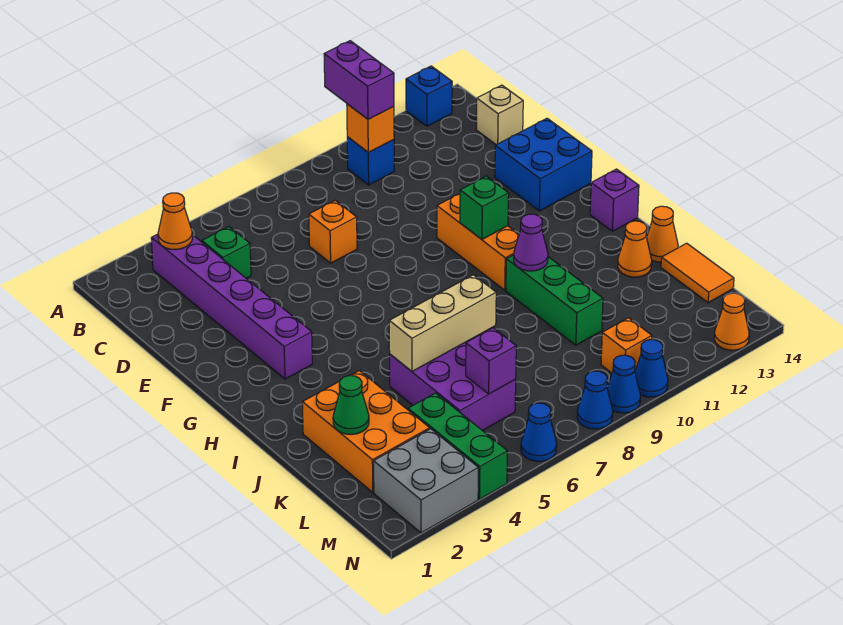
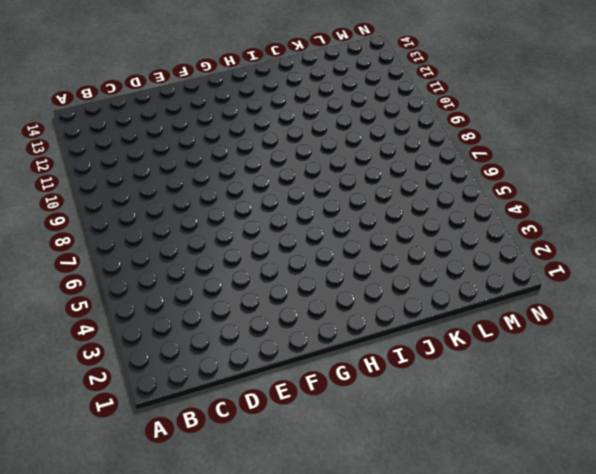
none -> blue brick A13 level 1
none -> purple brick B3:G3 level 1
none -> blue brick B10 level 1
none -> green brick C4 level 1

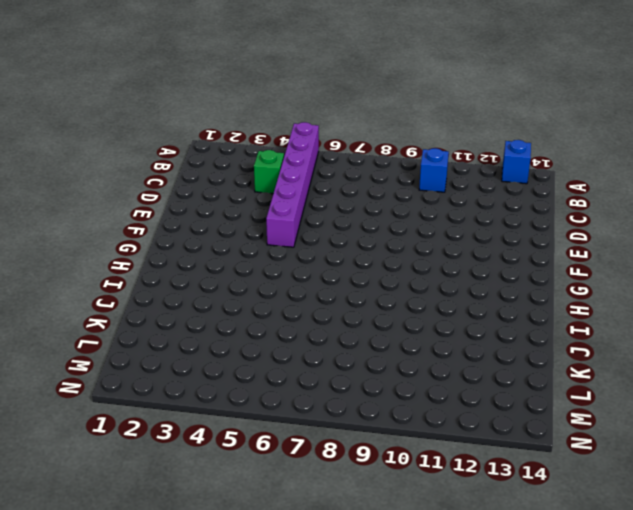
purple brick A5:F5 level 1 -> purple brick B3:G3 level 1
none -> tan brick C14 level 1
none -> orange brick D7 level 1
none -> blue brick E13:F14 level 1
none -> orange brick F10:H10 level 1

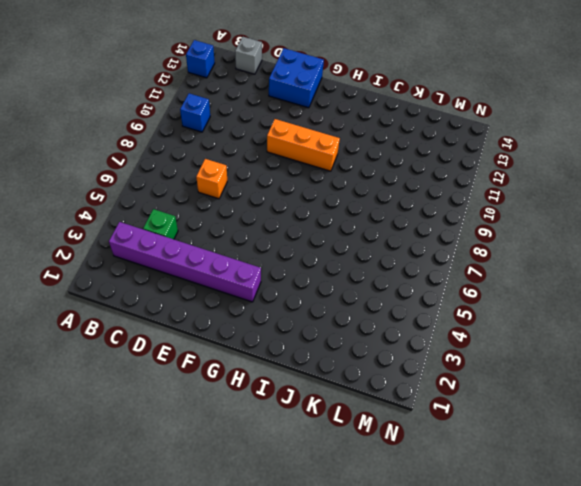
grey brick C14 level 1 -> tan brick C14 level 1
none -> purple brick H14 level 1
none -> green brick I10:K10 level 1
none -> orange brick J2:L3 level 1
none -> purple brick J5:L6 level 1

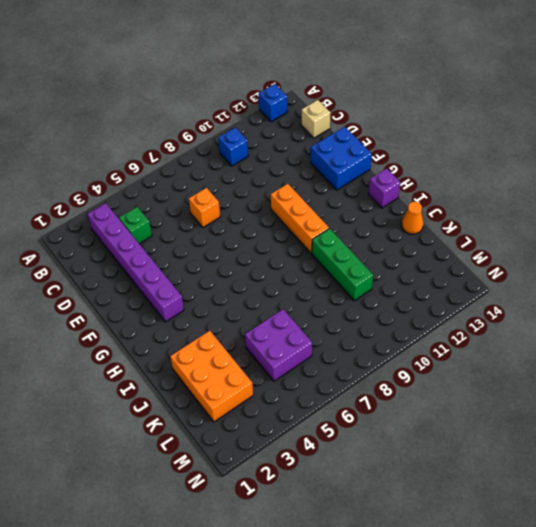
purple brick K5:L6 level 1 -> purple brick J5:L6 level 1
none -> orange cone J13 level 1
none -> orange tile K14:L14 level 1
none -> green brick L4:N4 level 1
none -> grey brick M2:N3 level 1

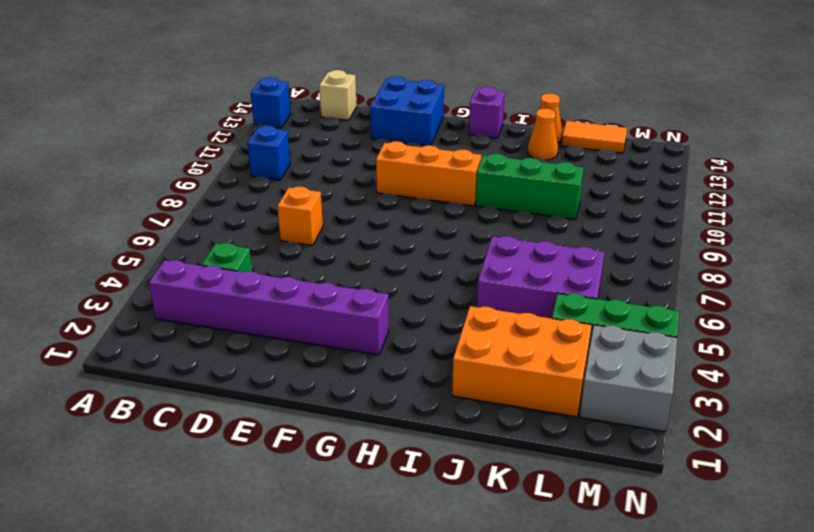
none -> orange brick M10 level 1
none -> blue cone N6 level 1
none -> blue cone N8 level 1
none -> blue cone N9 level 1

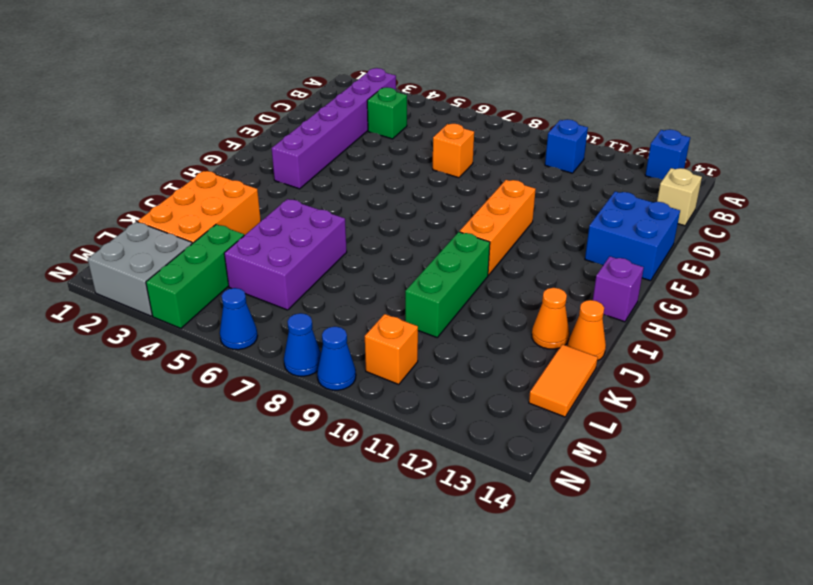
none -> blue cone N10 level 1
none -> orange cone N13 level 1
none -> orange cone B3 level 2
none -> orange brick B10 level 2

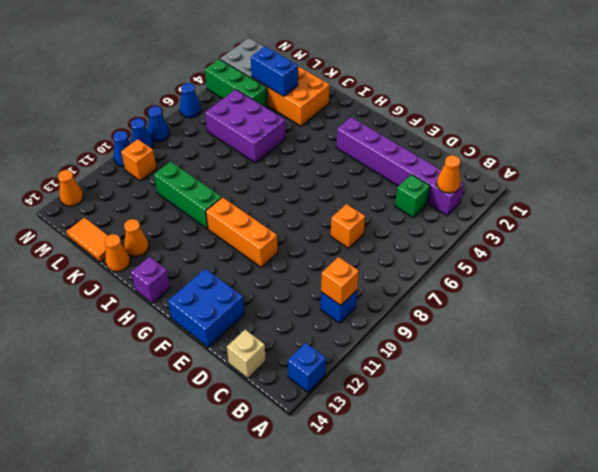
blue brick K3:L3 level 2 -> none
none -> green brick G10 level 2
none -> purple cone I10 level 2
none -> tan brick J5:J7 level 2
none -> green cone K2 level 2

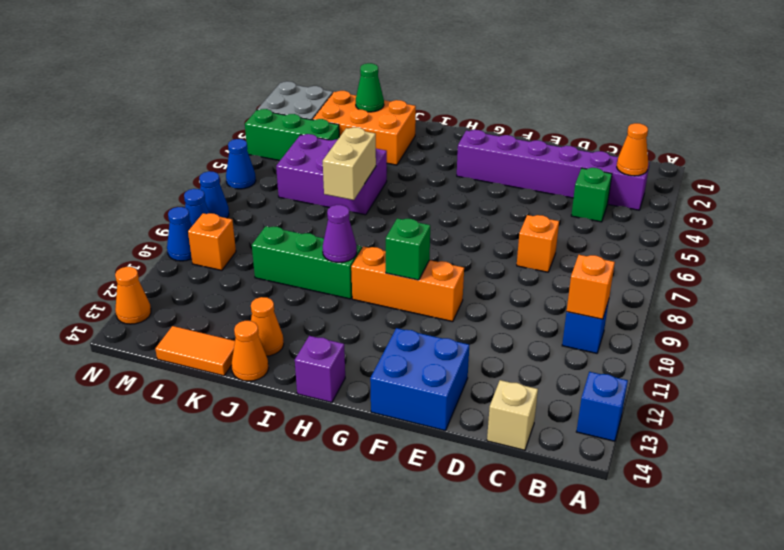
tan brick J6:J7 level 2 -> tan brick J5:J7 level 2
none -> purple brick L6 level 2
none -> purple brick A10:B10 level 3

